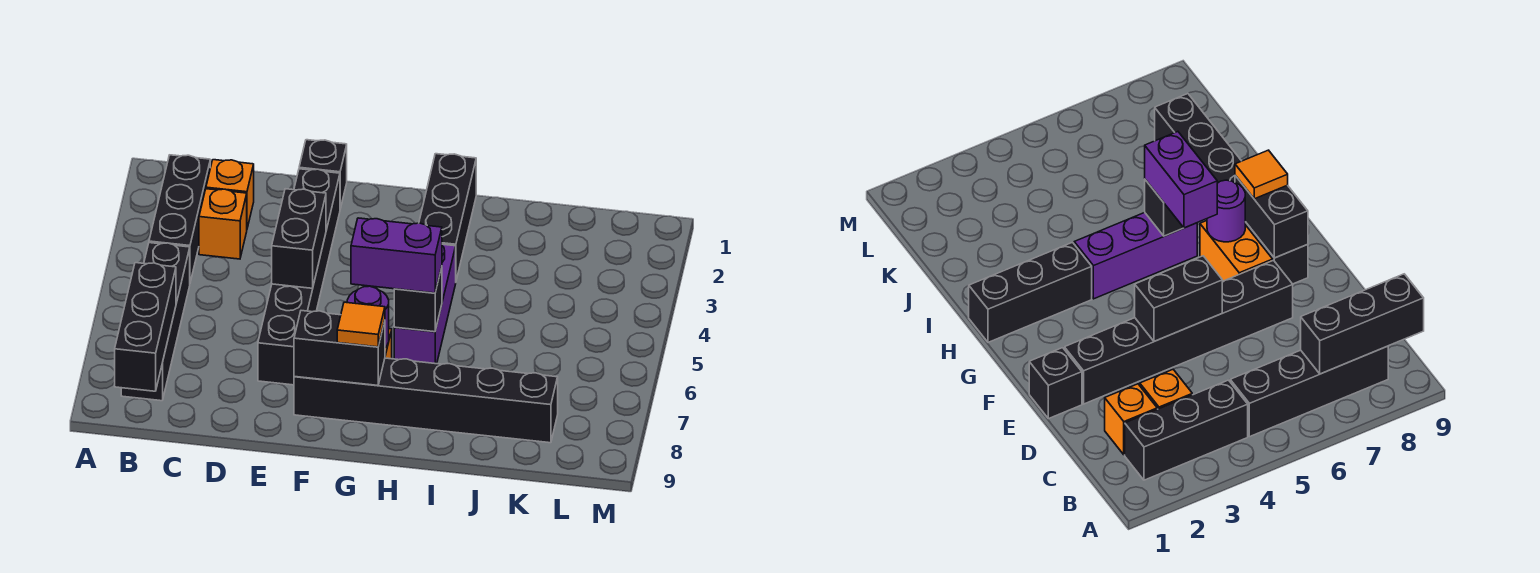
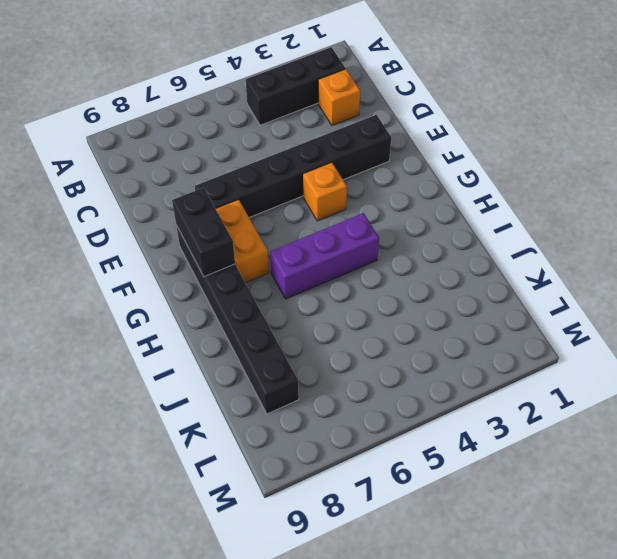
orange brick F4 level 1 -> orange brick C3 level 1
none -> black brick B5:B8 level 1
none -> black brick E1 level 1
none -> black brick H1:H3 level 1

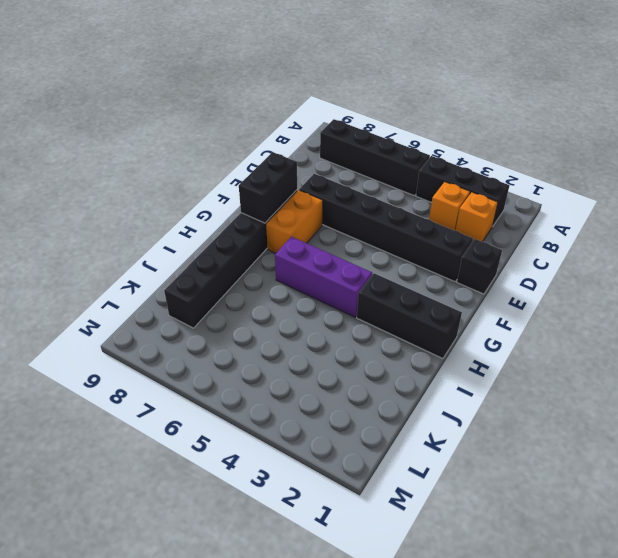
none -> black brick B7:B9 level 2
none -> black brick E4:E5 level 2
none -> purple round brick G7 level 2

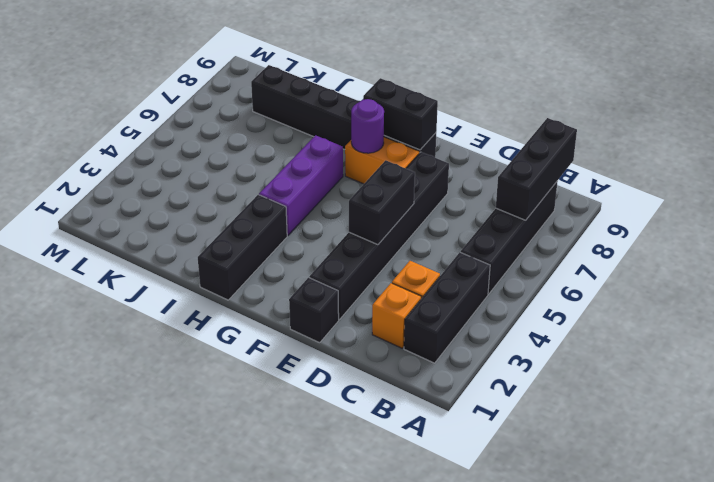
none -> black brick H6 level 2
none -> purple brick G6:H6 level 3
none -> orange tile G8 level 3

